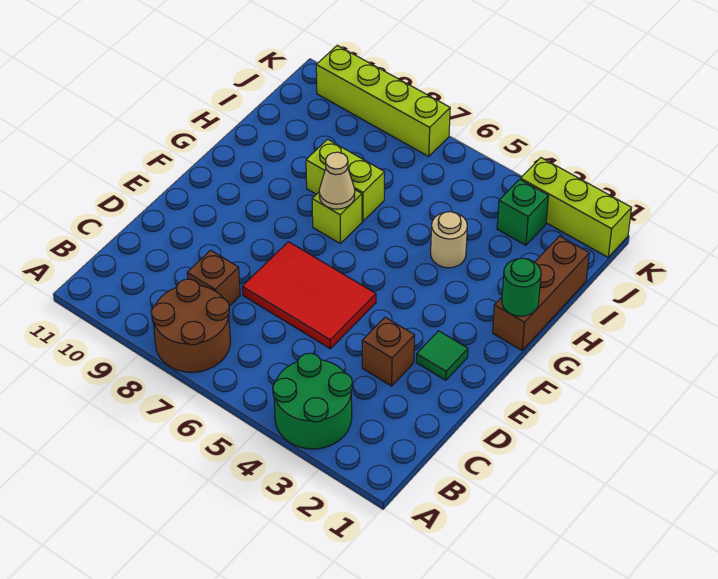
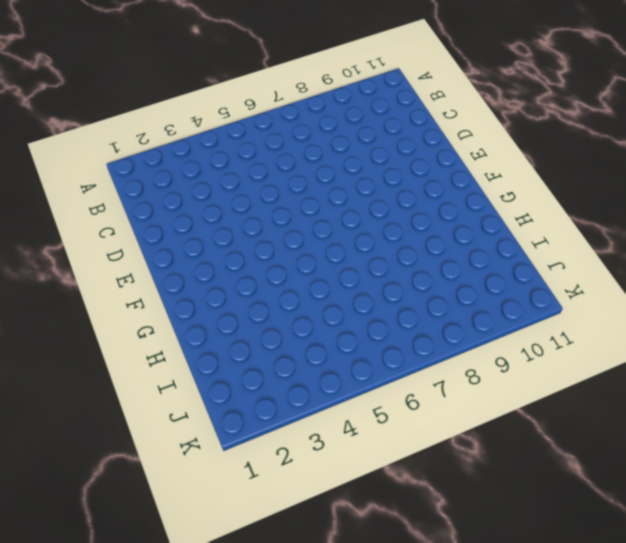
none -> green round brick A3:B4 level 1
none -> brown round brick A7:B8 level 1
none -> brown brick C8 level 1

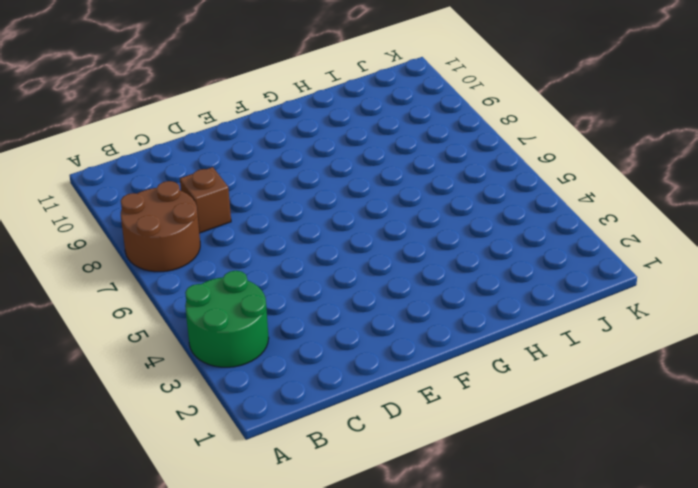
none -> brown brick D3 level 1
none -> red tile D5:E7 level 1
none -> green tile E2 level 1

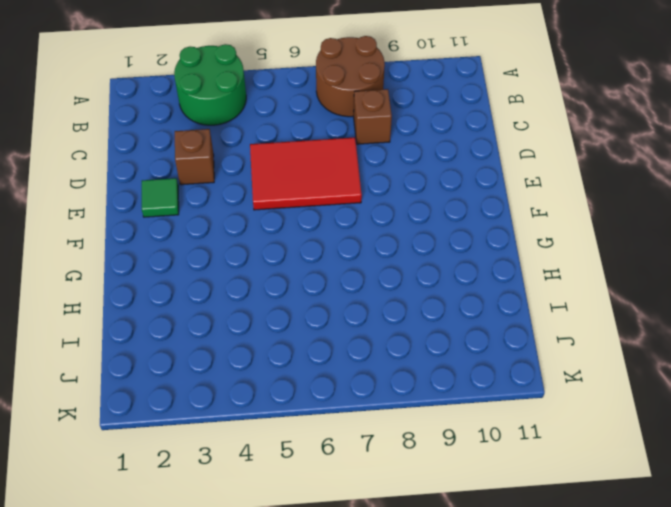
none -> brown brick G1:I1 level 1
none -> lime brick G7 level 1
none -> tan round brick H4 level 1

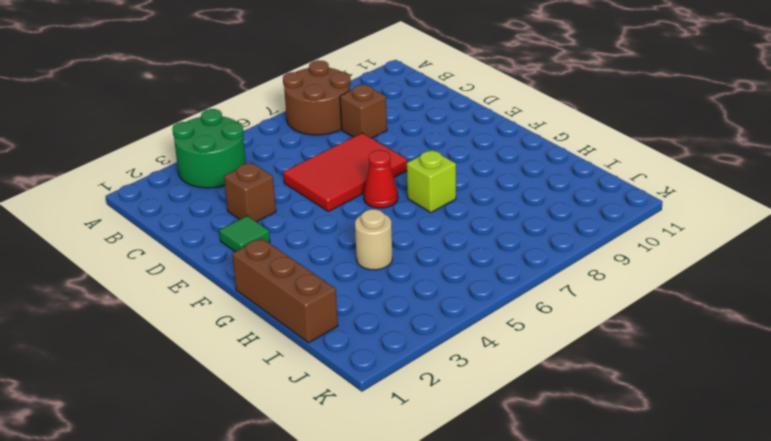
red cone F6 level 1 -> none
none -> lime brick H7:H8 level 1
none -> green brick J3 level 1
none -> lime brick K1:K3 level 1

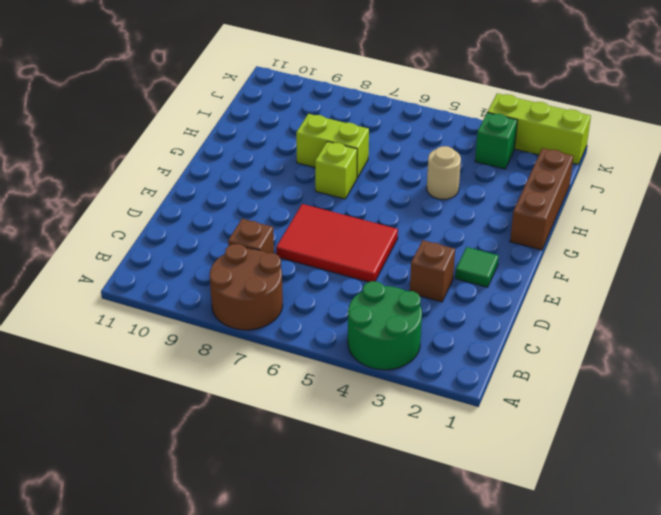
none -> lime brick K7:K10 level 1
none -> green round brick G1 level 2
none -> tan cone G7 level 2

